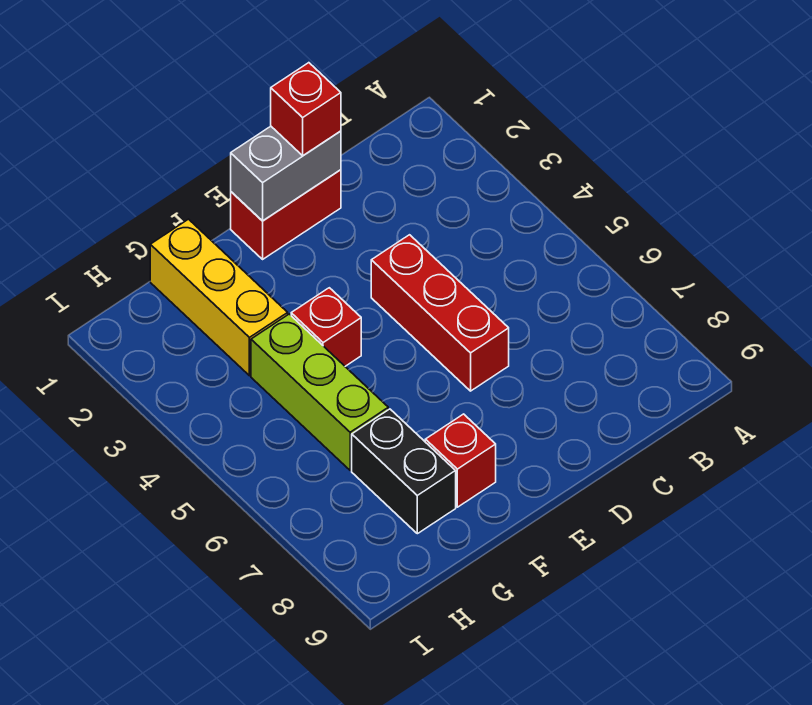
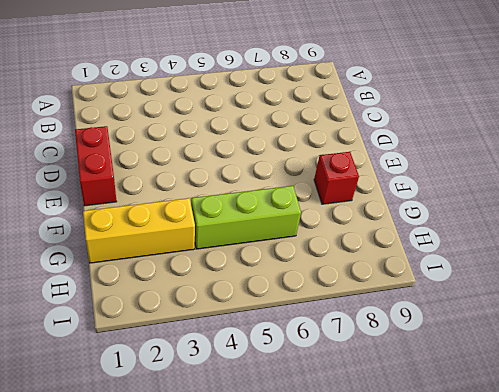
none -> red brick D4:D6 level 1
none -> red brick F4 level 1

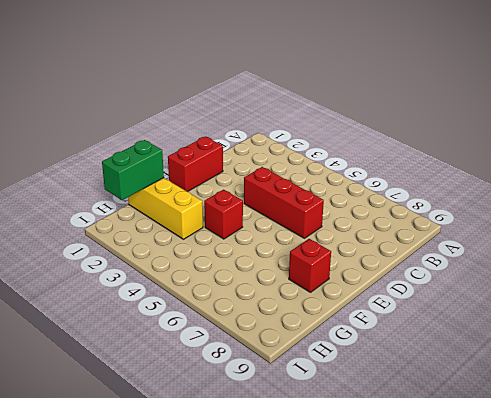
green brick G1:H1 level 2 -> none
none -> lime brick G4:G6 level 1
none -> black brick G7:G8 level 1

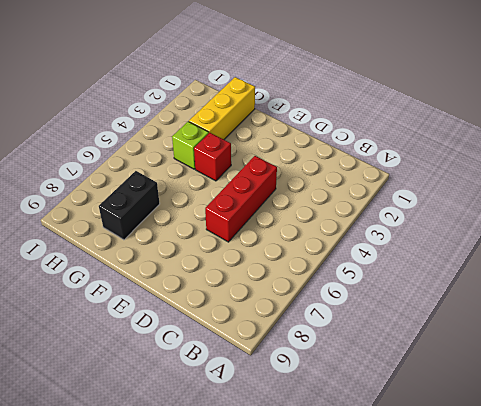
lime brick G4 level 1 -> lime brick G4:G6 level 1
none -> red brick D1:E1 level 1
none -> red brick F8 level 1

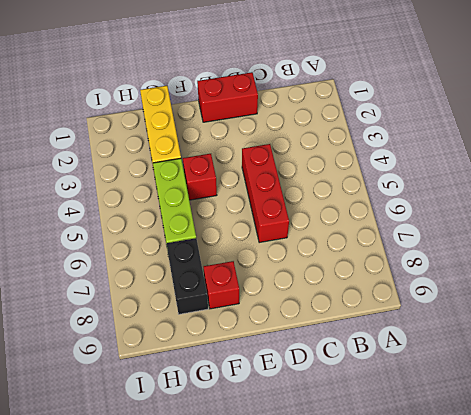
none -> grey brick D1:E1 level 2
none -> red brick D1 level 3

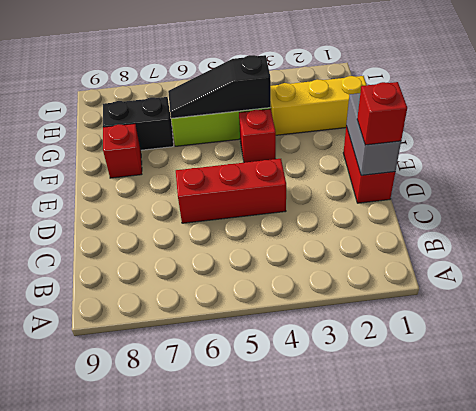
black slope G4:G6 level 2 top 4 -> none

